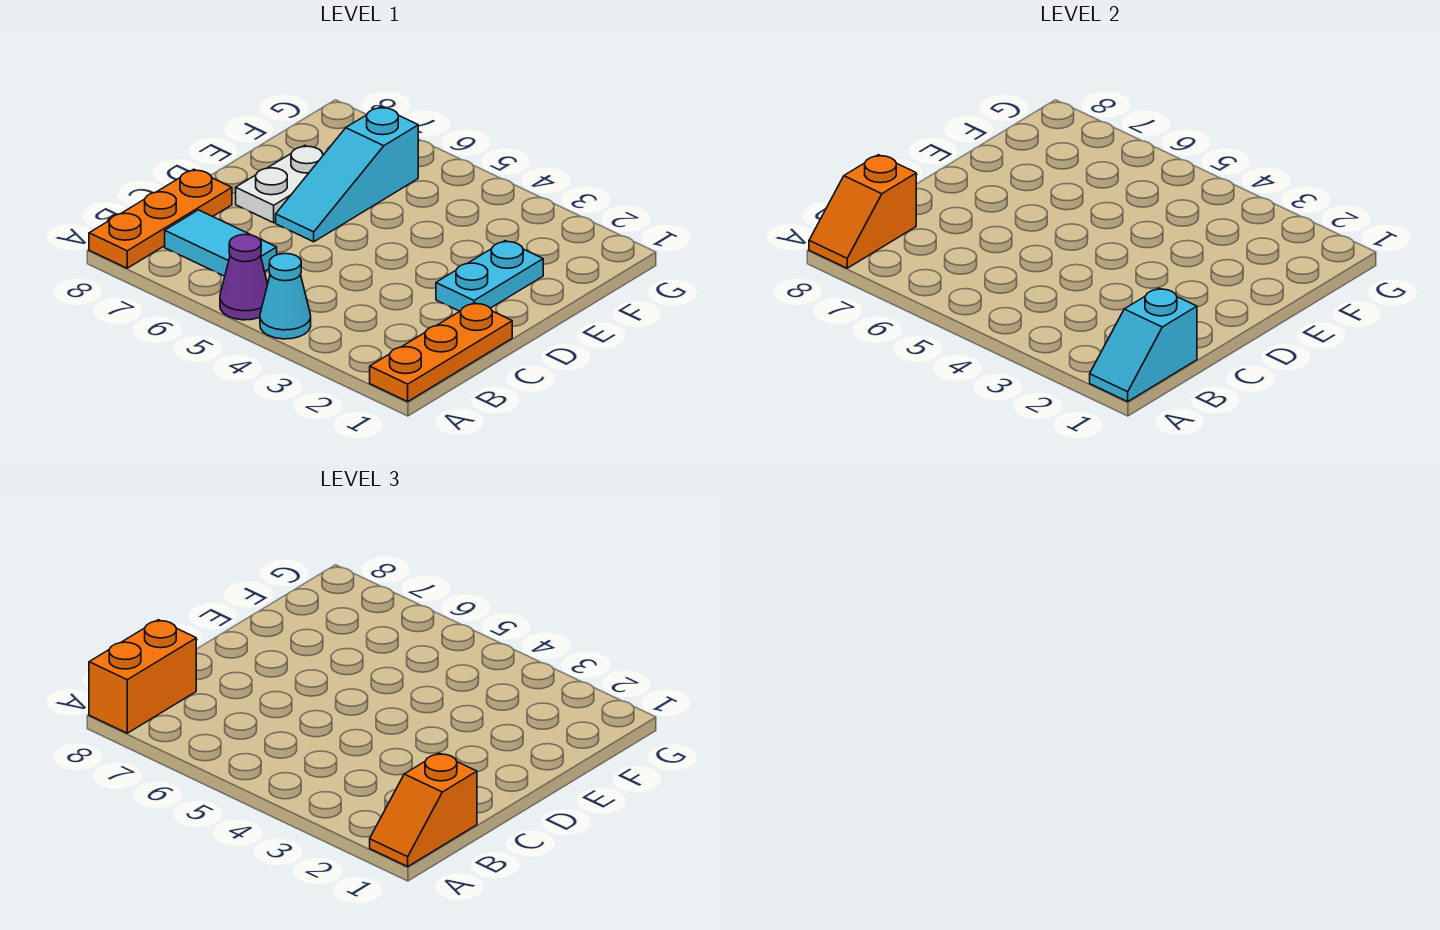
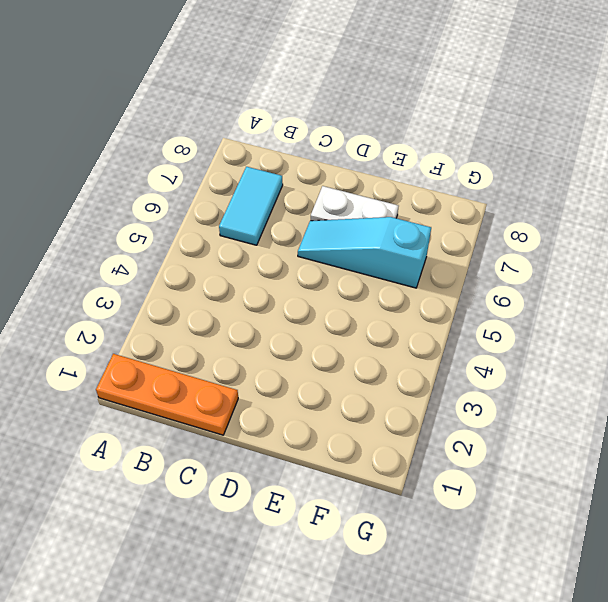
none -> cyan cone A4 level 1
none -> purple cone A5 level 1
none -> orange plate A8:C8 level 1

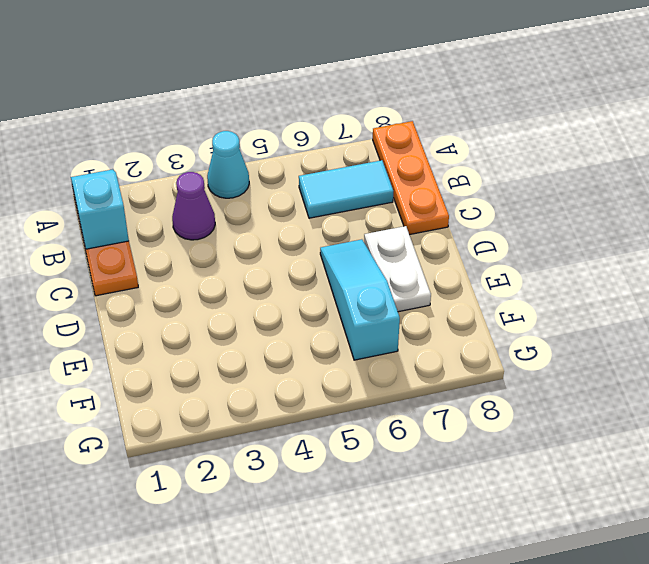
purple cone B3 level 1 -> purple cone A5 level 1
none -> cyan plate D2:E2 level 1
none -> orange slope A8:B8 level 2 top B
none -> orange slope A1:B1 level 3 top B

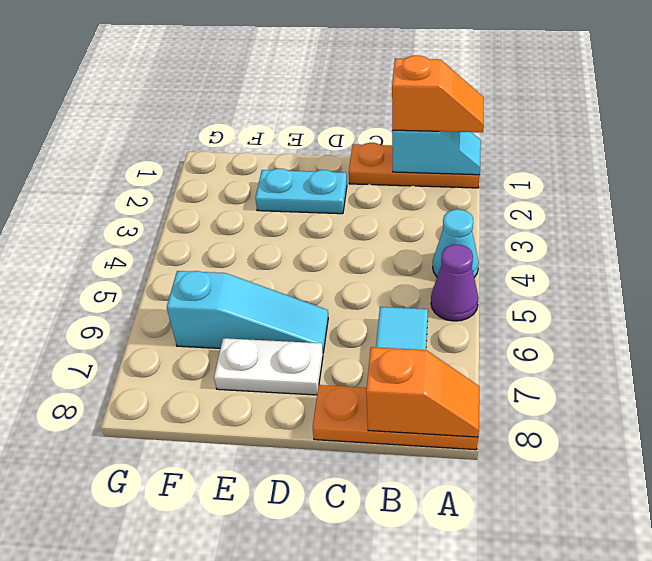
none -> orange brick A8:B8 level 3

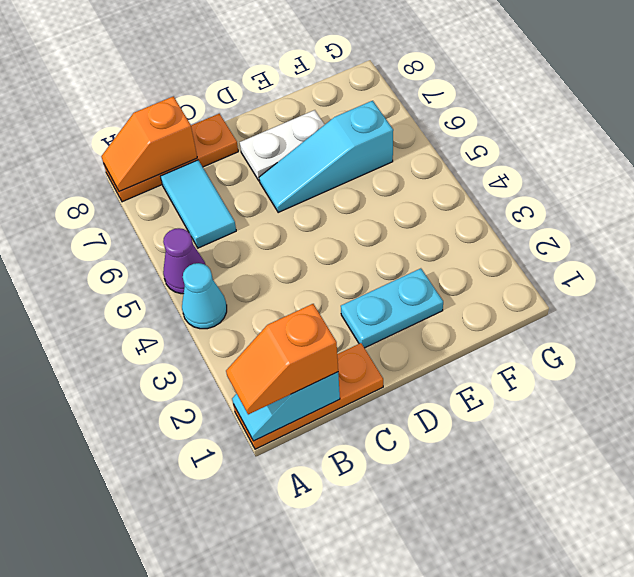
none -> orange brick A8:B8 level 3

